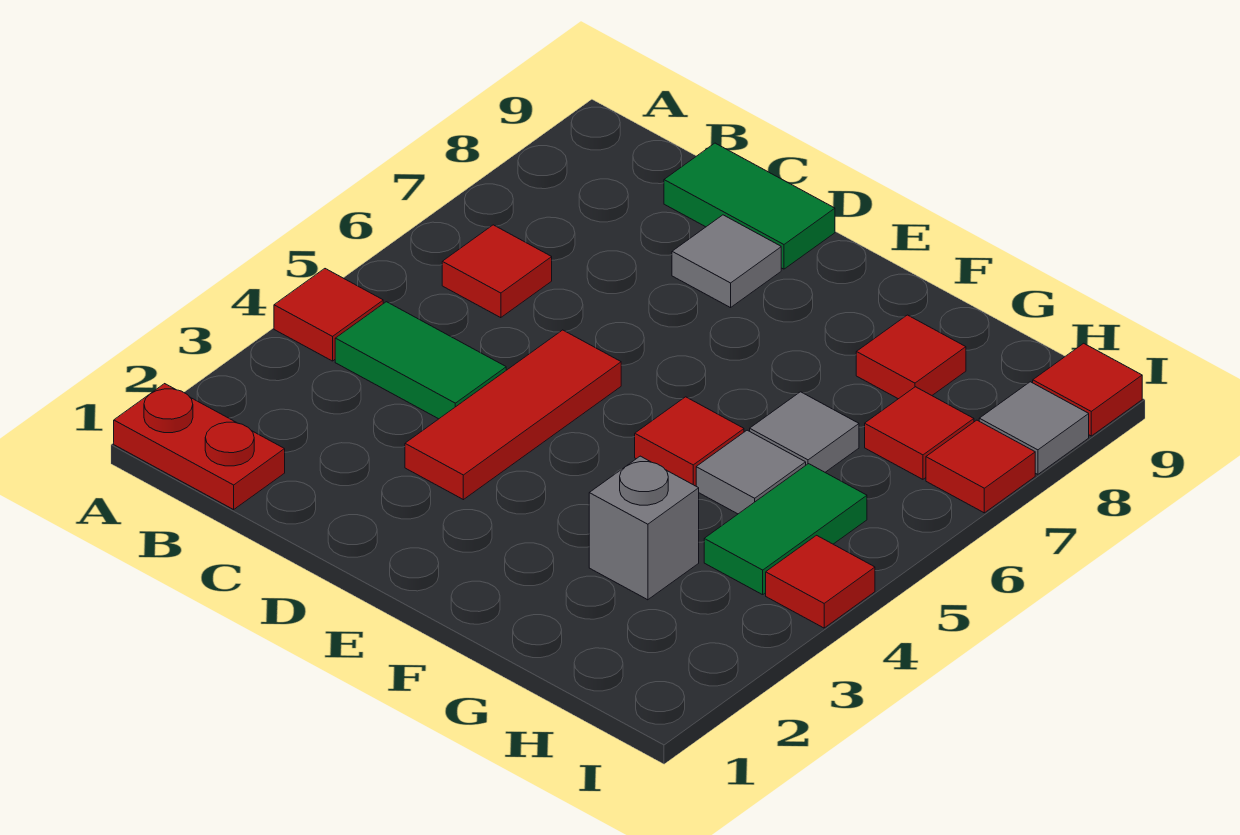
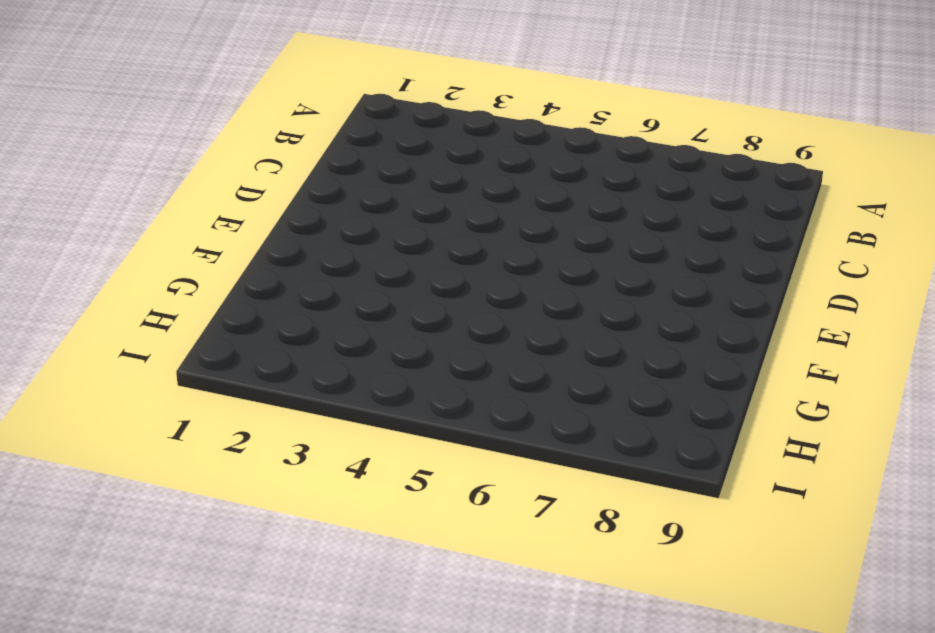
none -> red plate A1:B1 level 1
none -> red tile A4 level 1
none -> green tile B4:C4 level 1

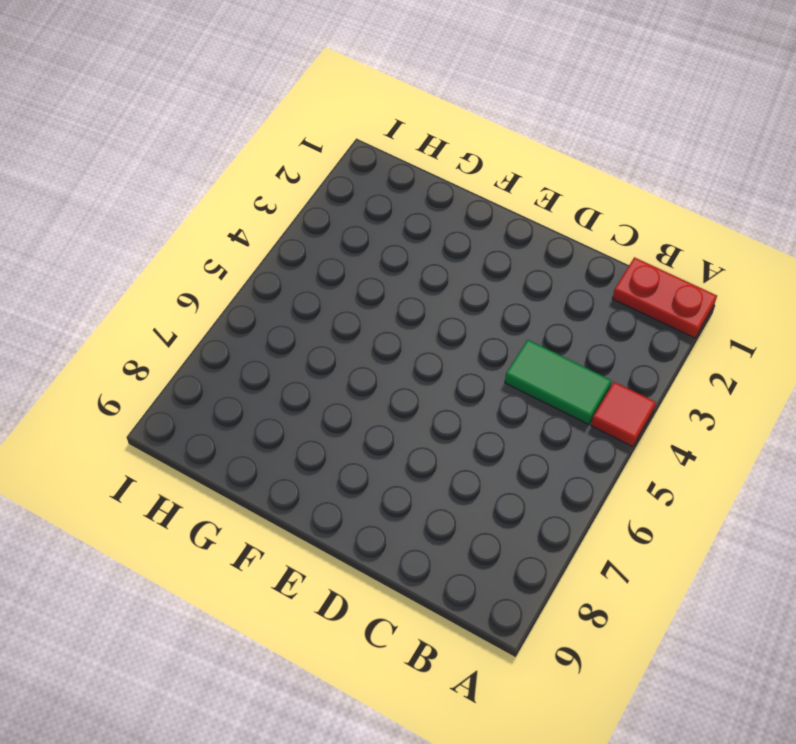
none -> red tile B6 level 1
none -> green tile C9:D9 level 1
none -> red tile D3:D5 level 1

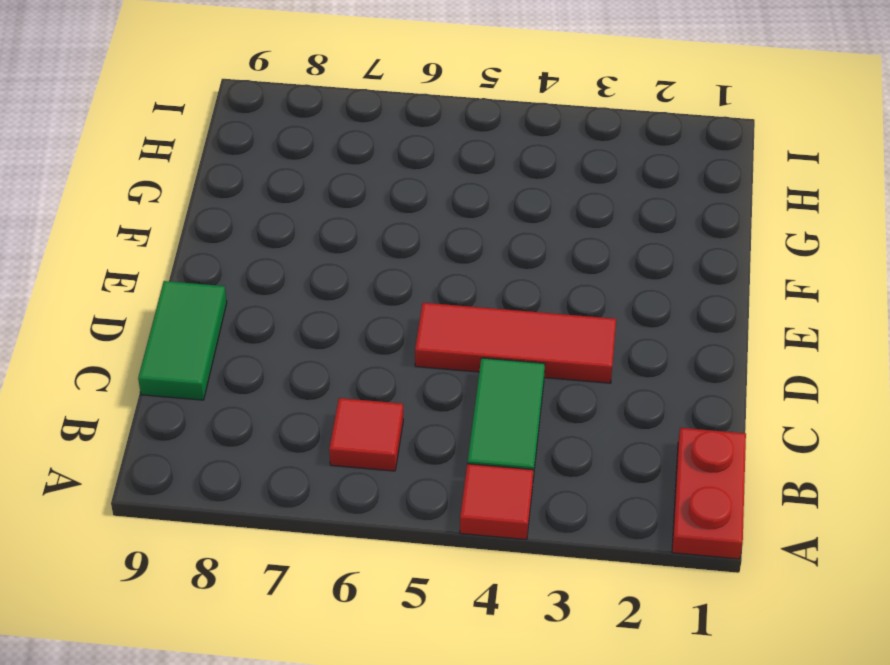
none -> grey tile D8 level 1
none -> red tile F5 level 1
none -> grey brick G3 level 1

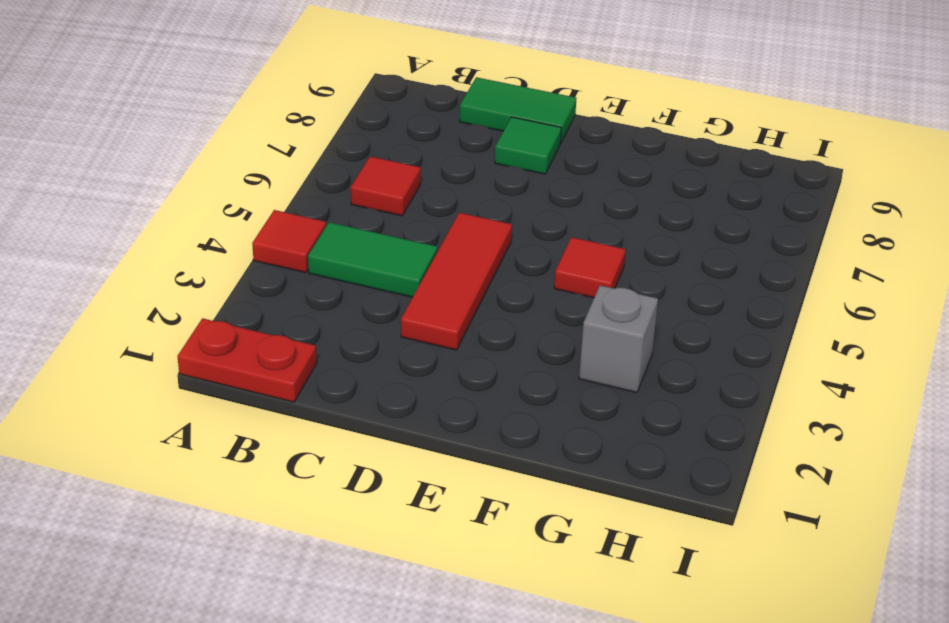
green tile D8 level 1 -> grey tile D8 level 1
none -> grey tile G5 level 1
none -> grey tile G6 level 1
none -> red tile G8 level 1

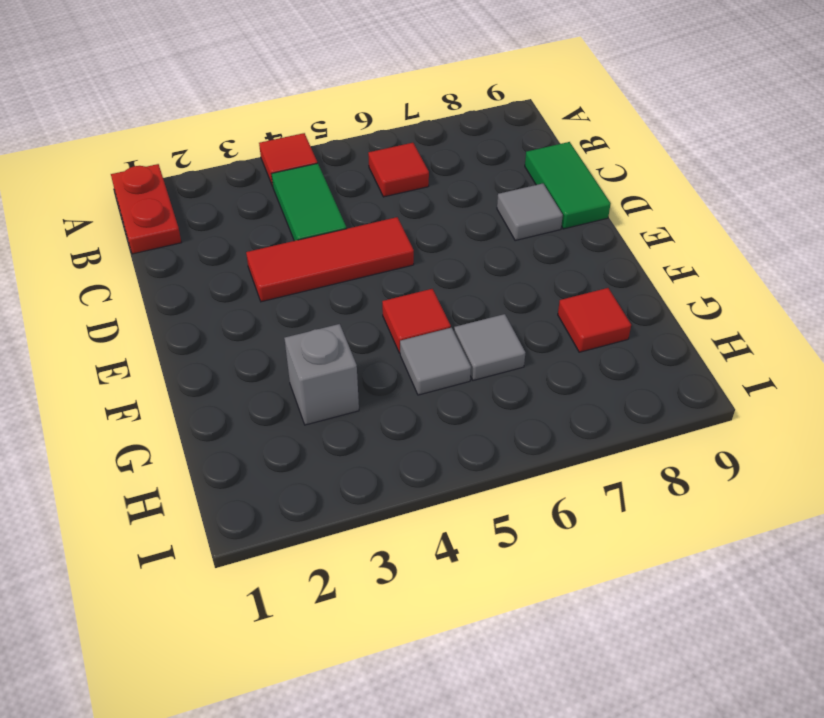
none -> green tile H4:H5 level 1
none -> red tile H7 level 1
none -> red tile I4 level 1

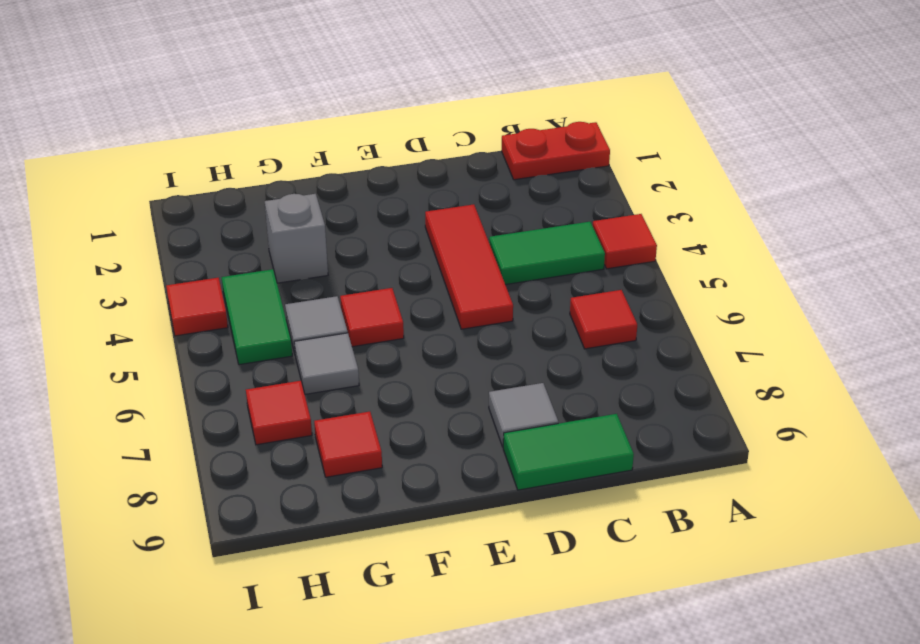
none -> red tile I7 level 1
none -> grey tile I8 level 1
none -> red tile I9 level 1

